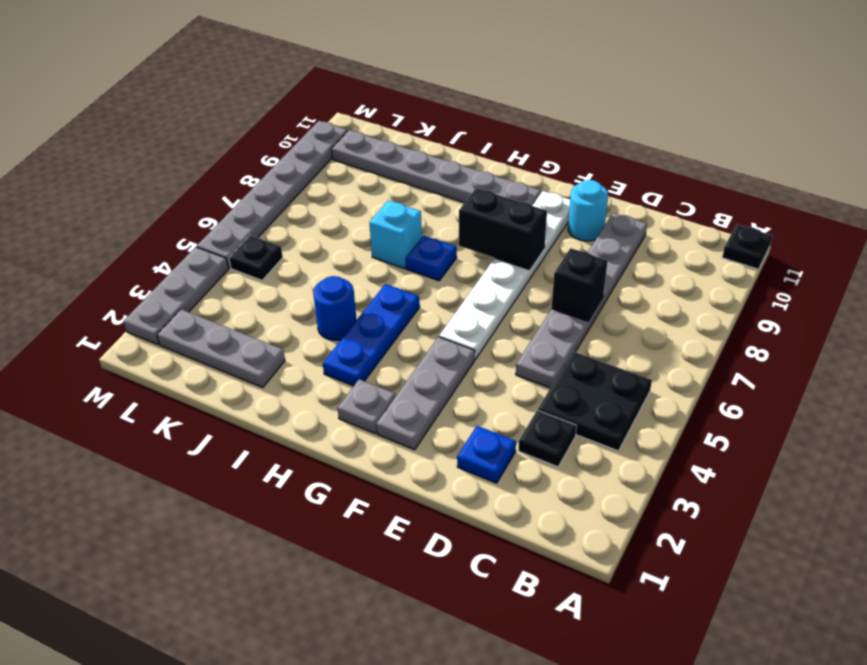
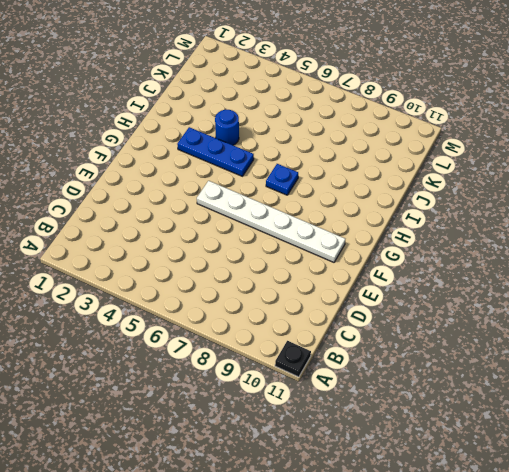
none -> black plate B4:C5 level 1
none -> black plate C3 level 1
none -> blue plate D2 level 1

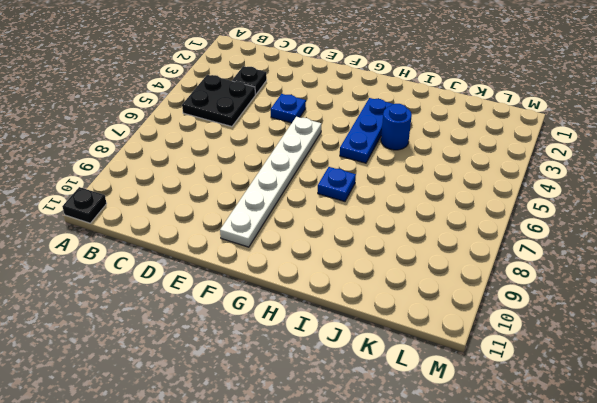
blue plate E4 level 1 -> blue plate D2 level 1
none -> grey plate D5:D10 level 1
none -> cyan round brick E10 level 1
none -> grey plate F2:F4 level 1

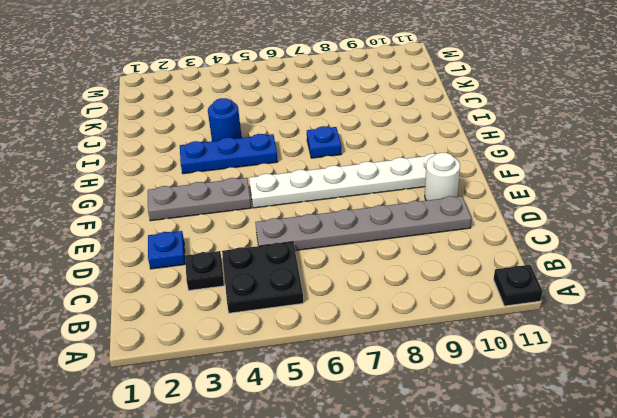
white round brick E10 level 1 -> cyan round brick E10 level 1
none -> grey plate G2 level 1
none -> grey plate G10:L10 level 1
none -> cyan brick I7 level 1

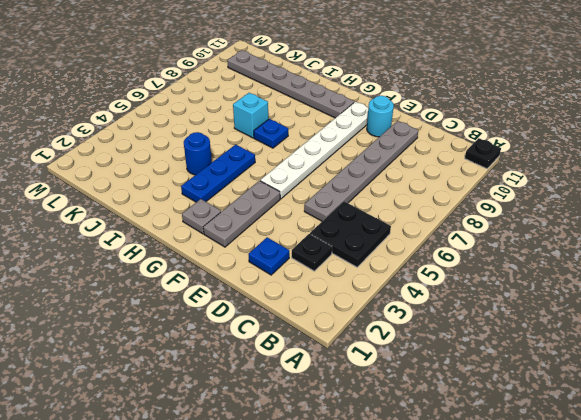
none -> grey plate J2:L2 level 1
none -> black plate L5 level 1
none -> grey plate M2:M4 level 1

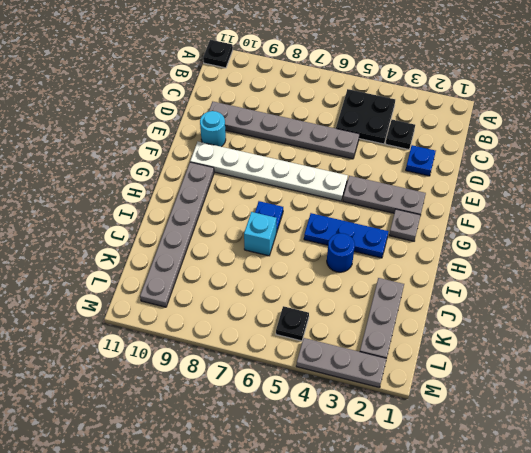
none -> grey plate M5:M10 level 1
none -> black brick D7 level 2
none -> black brick F8:G8 level 2

